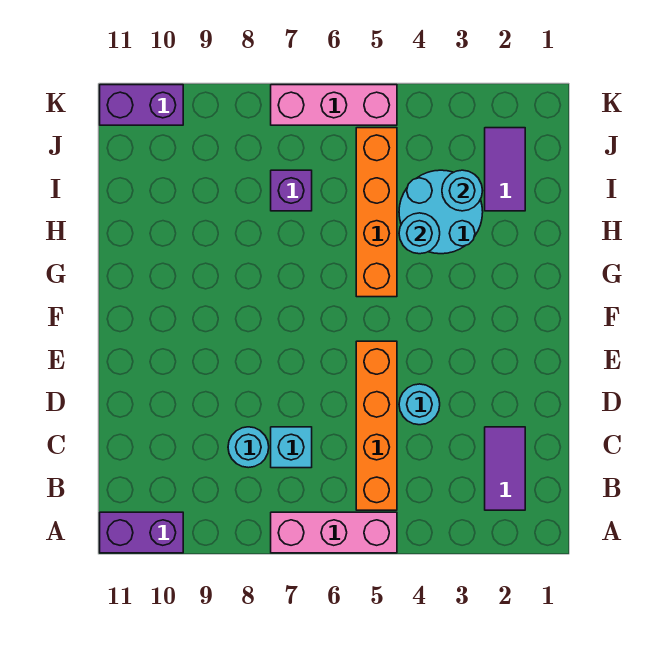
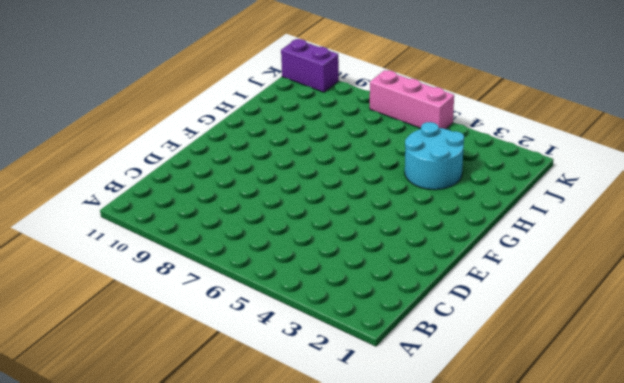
none -> pink brick A5:A7 level 1
none -> purple brick A10:A11 level 1
none -> purple tile B2:C2 level 1

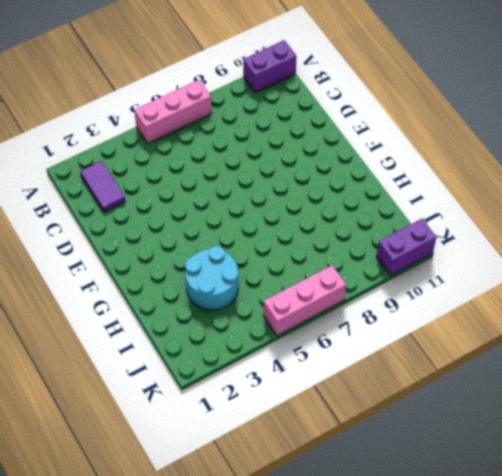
none -> orange brick B5:E5 level 1
none -> cyan brick C7 level 1
none -> cyan round brick C8 level 1

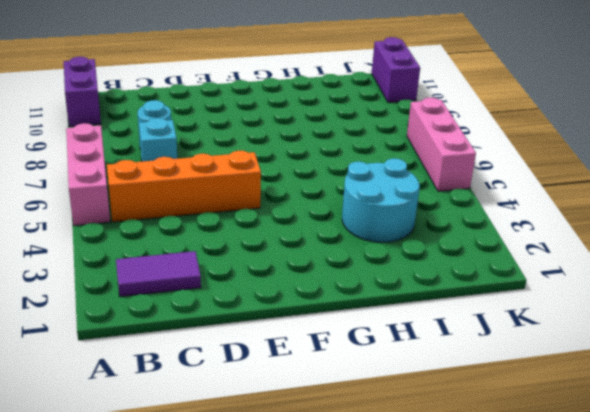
none -> cyan round brick D4 level 1
none -> orange brick G5:J5 level 1
none -> purple tile I2:J2 level 1

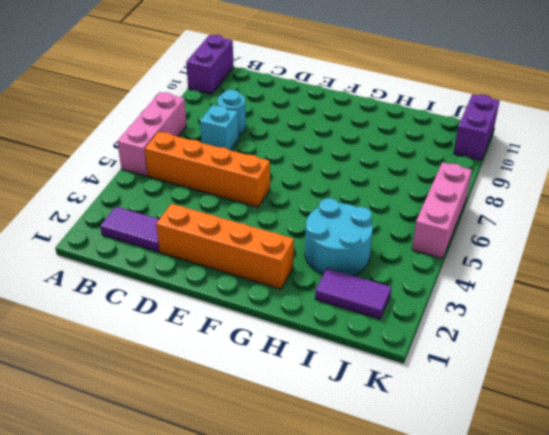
orange brick D2:G2 level 1 -> orange brick G5:J5 level 1
none -> cyan round brick D4 level 1
none -> purple brick I7 level 1
none -> cyan round brick H4 level 2

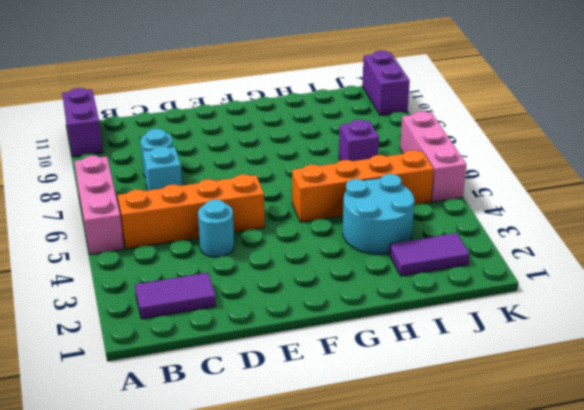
none -> cyan round brick H4 level 2
none -> cyan round brick I3 level 2

